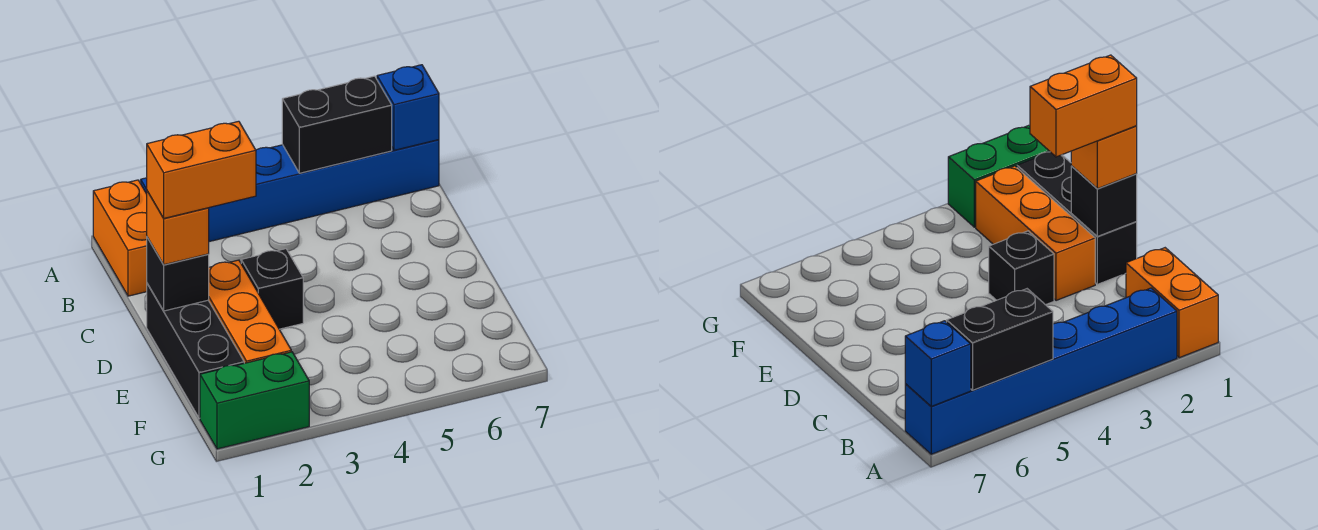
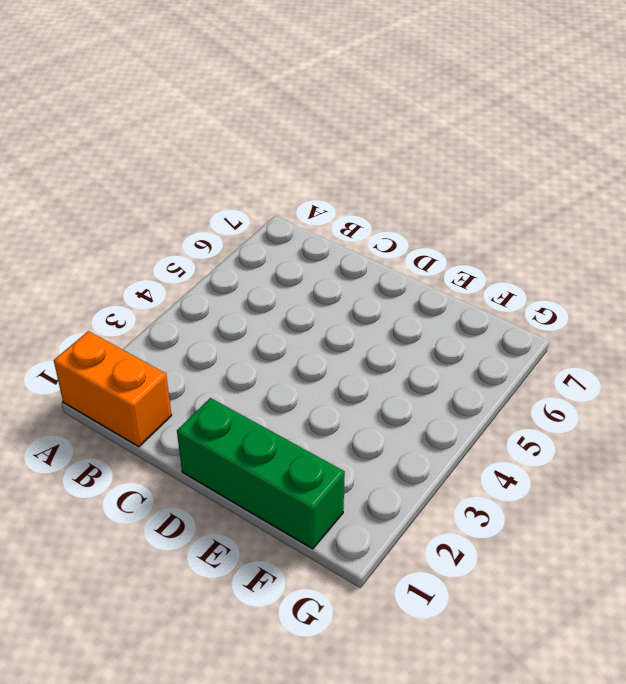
green brick D1:F1 level 1 -> black brick D1:F1 level 1
none -> blue brick A2:A7 level 1
none -> orange brick D2:F2 level 1

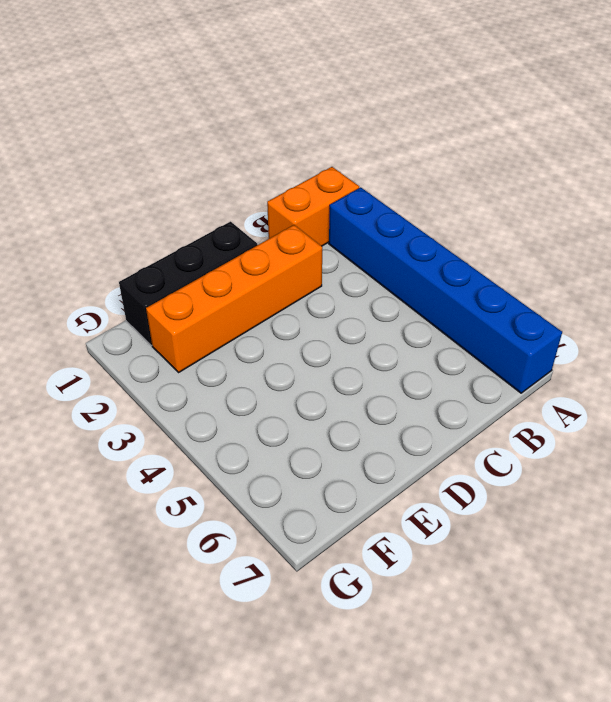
orange brick C2:F2 level 1 -> orange brick D2:F2 level 1
none -> black brick D3 level 1
none -> green brick G1:G2 level 1

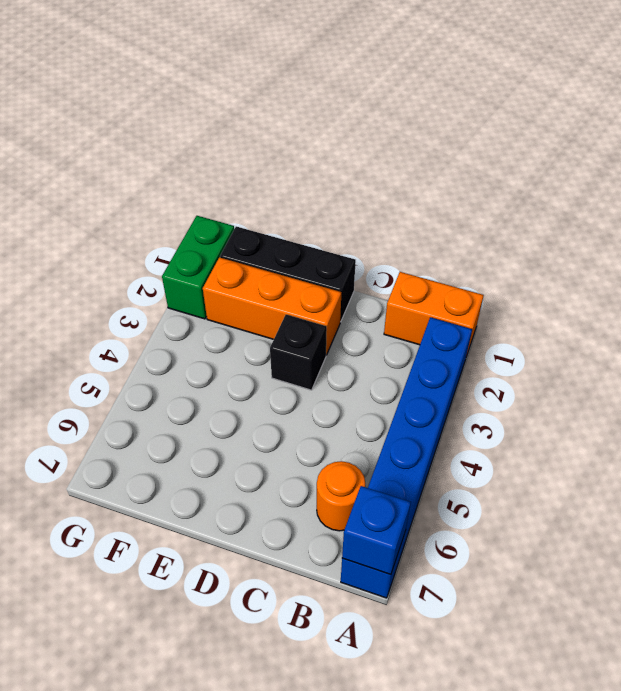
orange round brick B6 level 1 -> none
none -> black brick A5:A6 level 2
none -> black brick D1 level 2

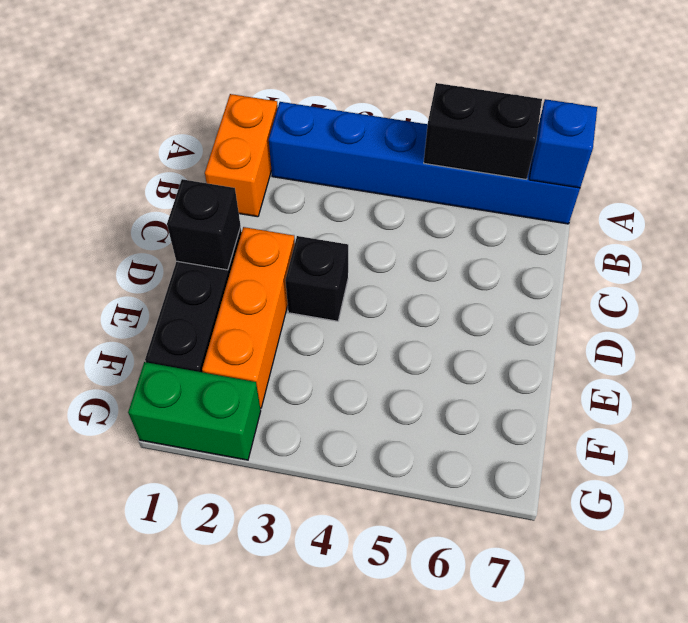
none -> orange brick D1 level 3
none -> orange brick D1:D2 level 4

